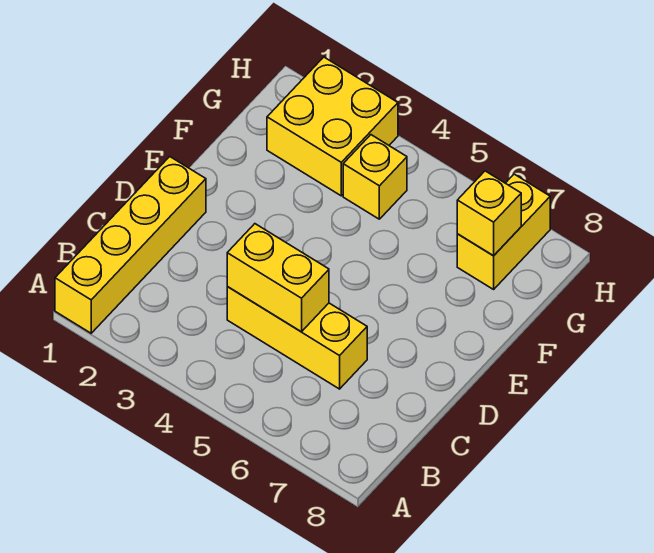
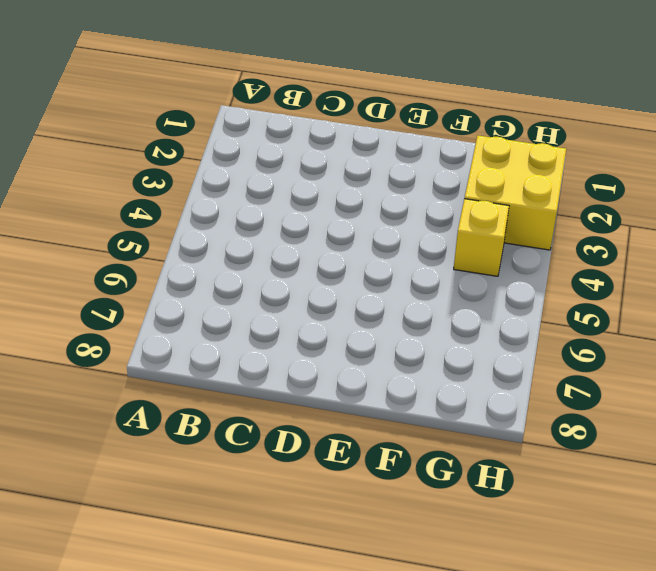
none -> yellow brick A1:D1 level 1
none -> yellow brick C4:C6 level 1

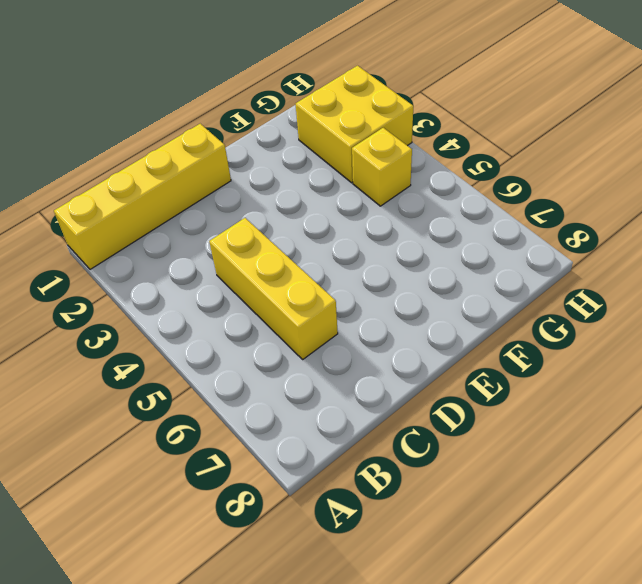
none -> yellow brick G7:H7 level 1
none -> yellow brick C4:C5 level 2

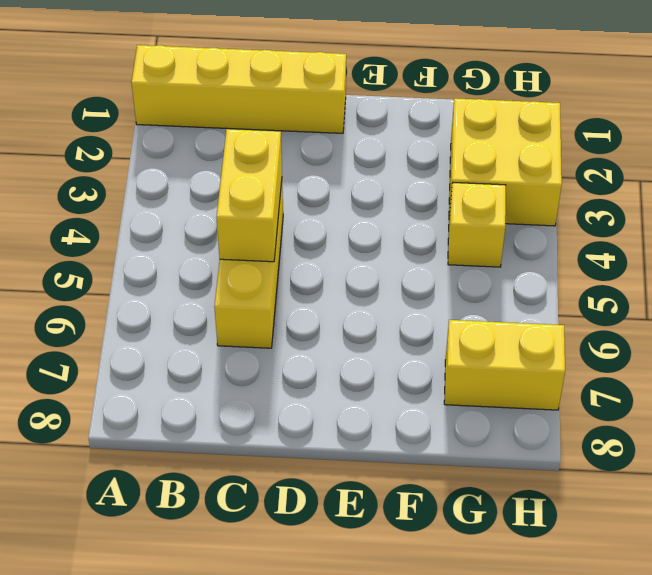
none -> yellow brick G7 level 2

